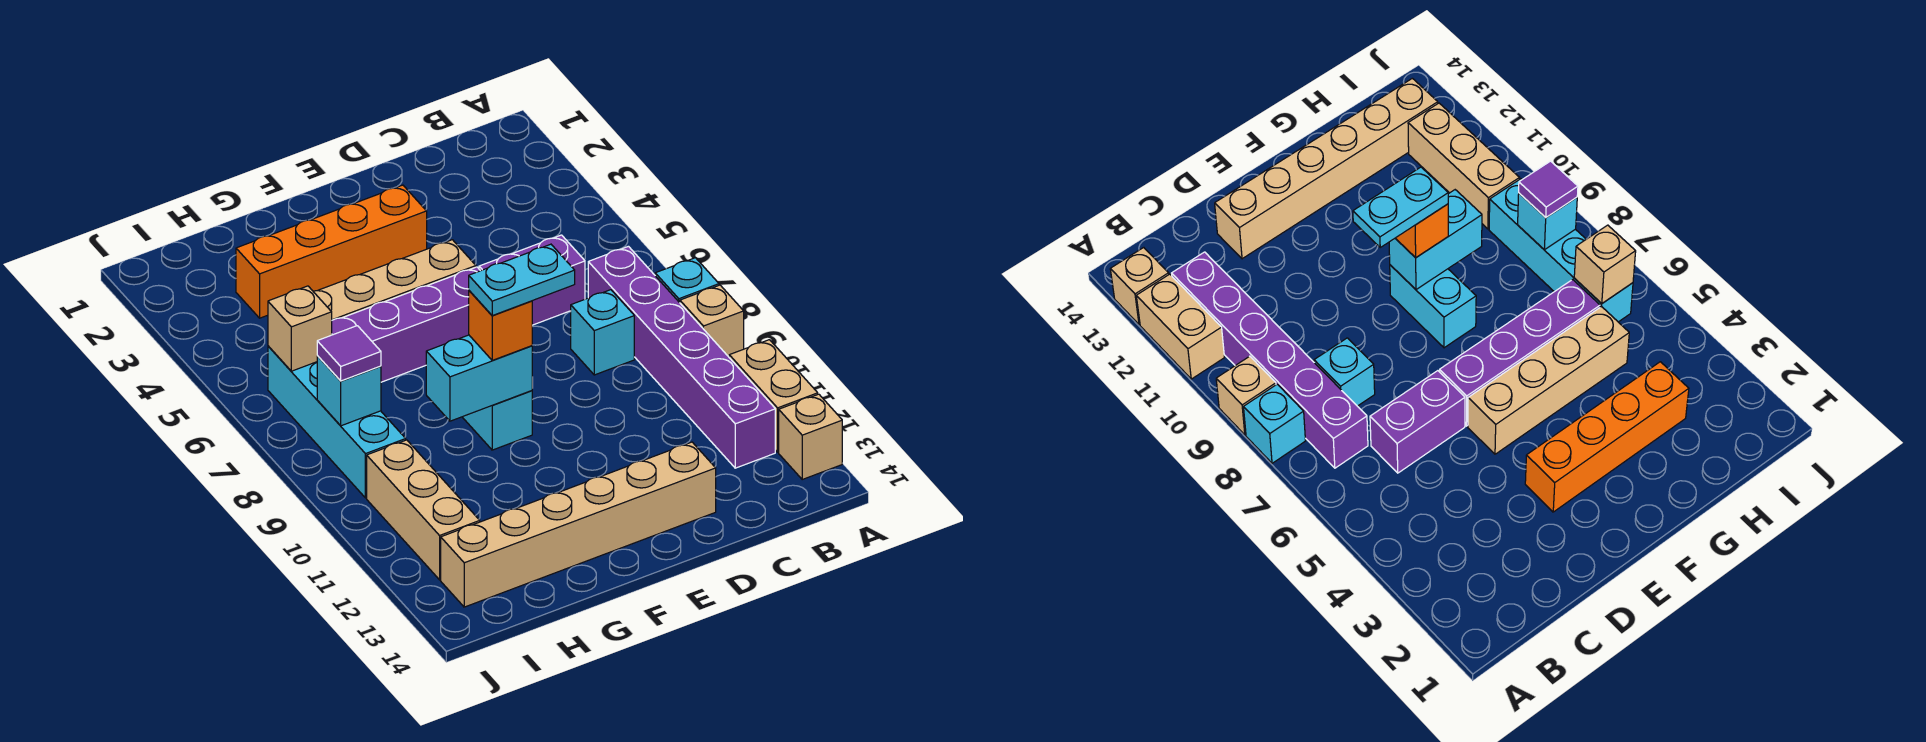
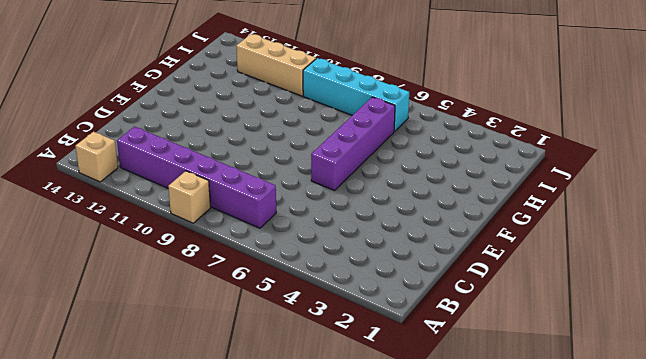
none -> cyan brick A8 level 1
none -> tan brick A11:A12 level 1
none -> purple brick C6:D6 level 1

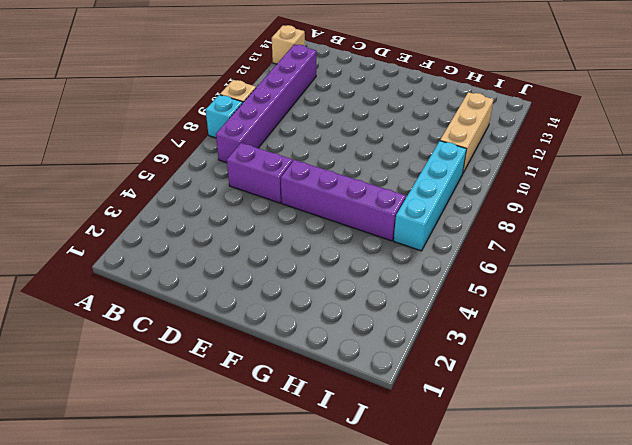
none -> tan brick A11:A12 level 1
none -> cyan brick C8 level 1
none -> tan brick D13:I13 level 1

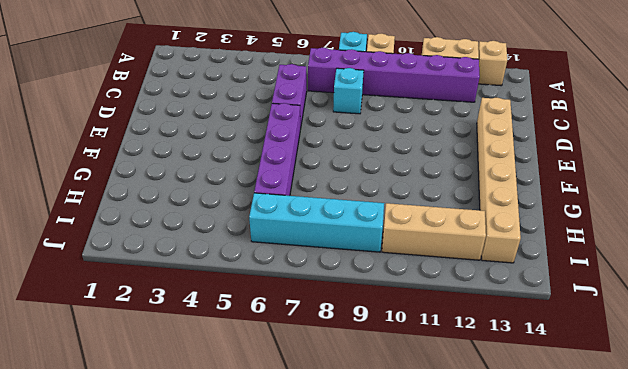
none -> orange brick E3:H3 level 1
none -> tan brick E5:H5 level 1
none -> cyan brick F8:F9 level 1

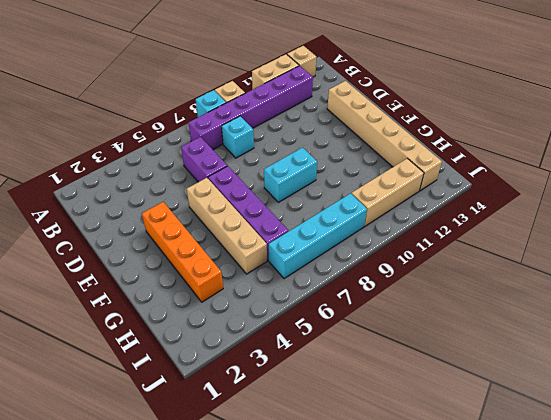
none -> cyan brick F9:G9 level 2
none -> tan brick I6 level 2
none -> cyan brick I8 level 2

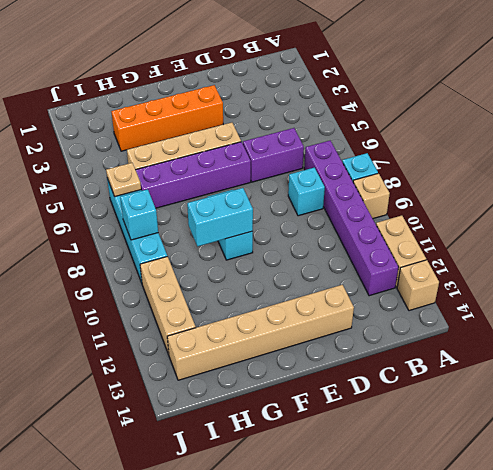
tan plate I6 level 2 -> tan brick I6 level 2
none -> orange brick F9 level 3
none -> purple tile I8 level 3
none -> cyan plate E9:F9 level 4

